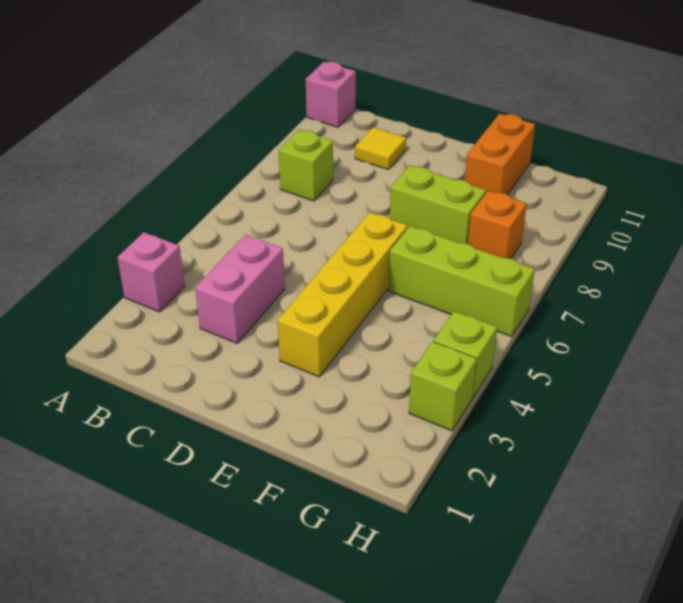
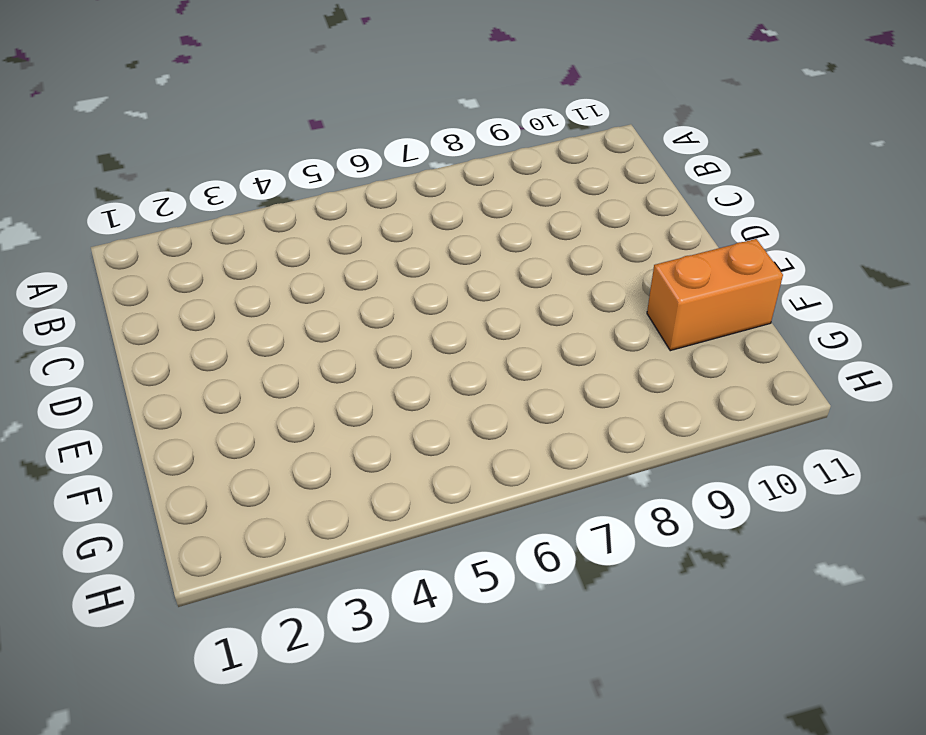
none -> pink brick A3 level 1
none -> pink brick A11 level 1
none -> lime brick B8 level 1

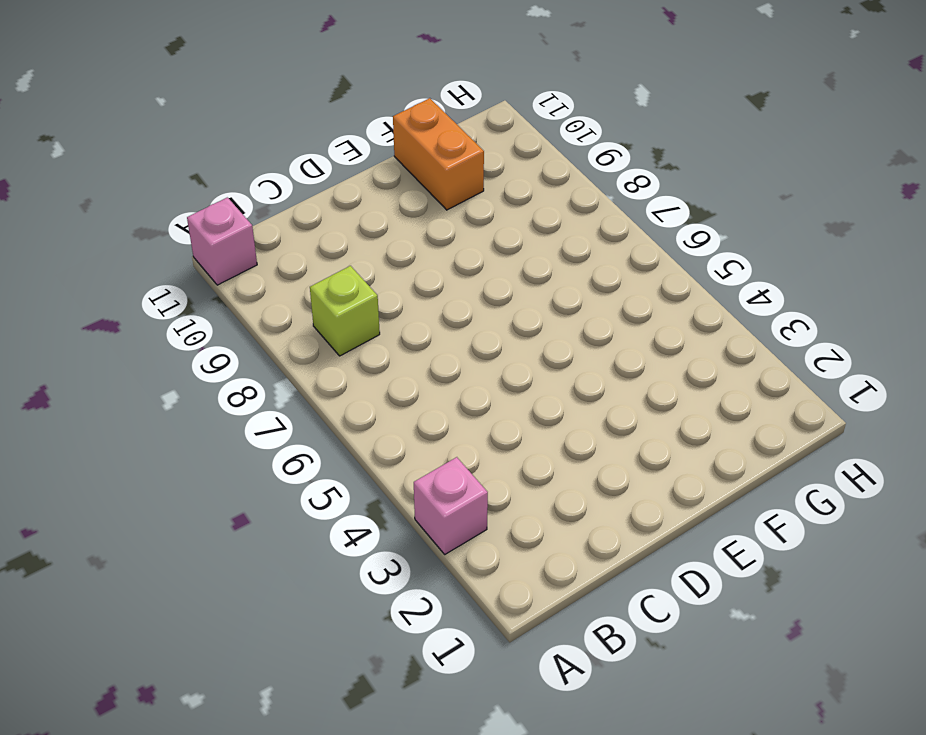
none -> pink brick C3:C4 level 1
none -> yellow tile C10 level 1
none -> yellow brick E3:E6 level 1

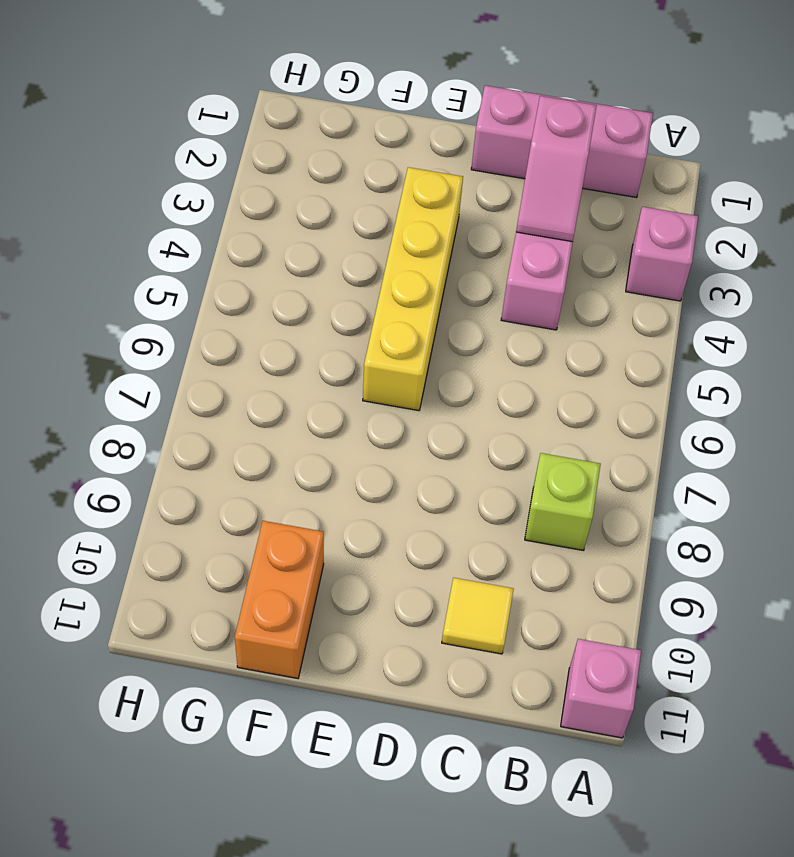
pink brick B1:D1 level 1 -> none
pink slope C2:C3 level 2 top 2 -> none
none -> lime brick E8:F8 level 1
none -> lime brick F6:H6 level 1
none -> orange brick G8 level 1

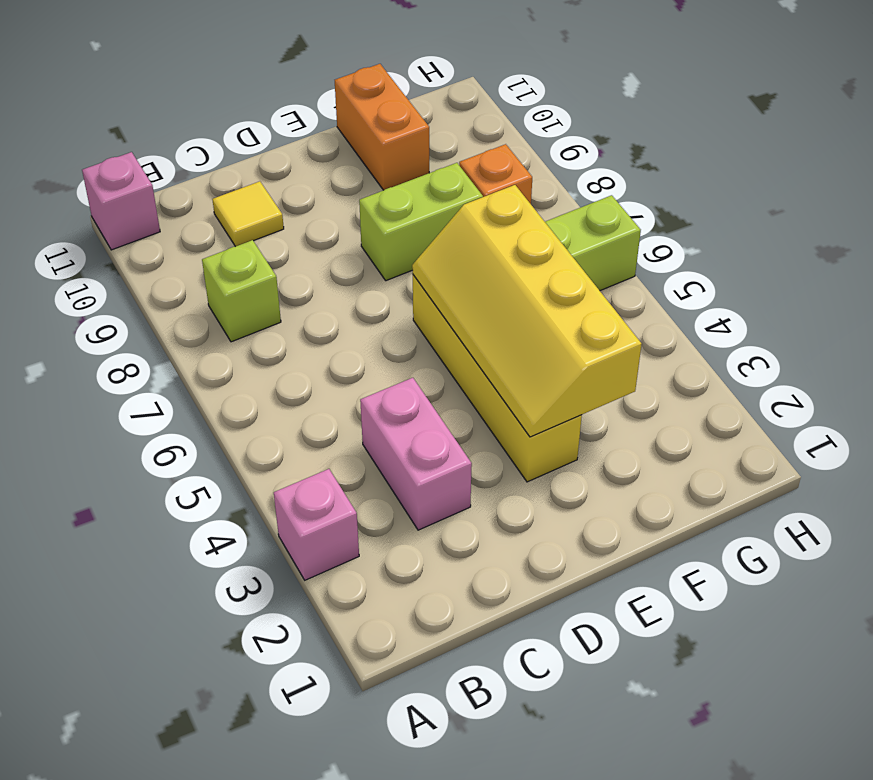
yellow slope E3:F6 level 2 top F -> none
none -> lime brick H3 level 1
none -> lime brick H4 level 1

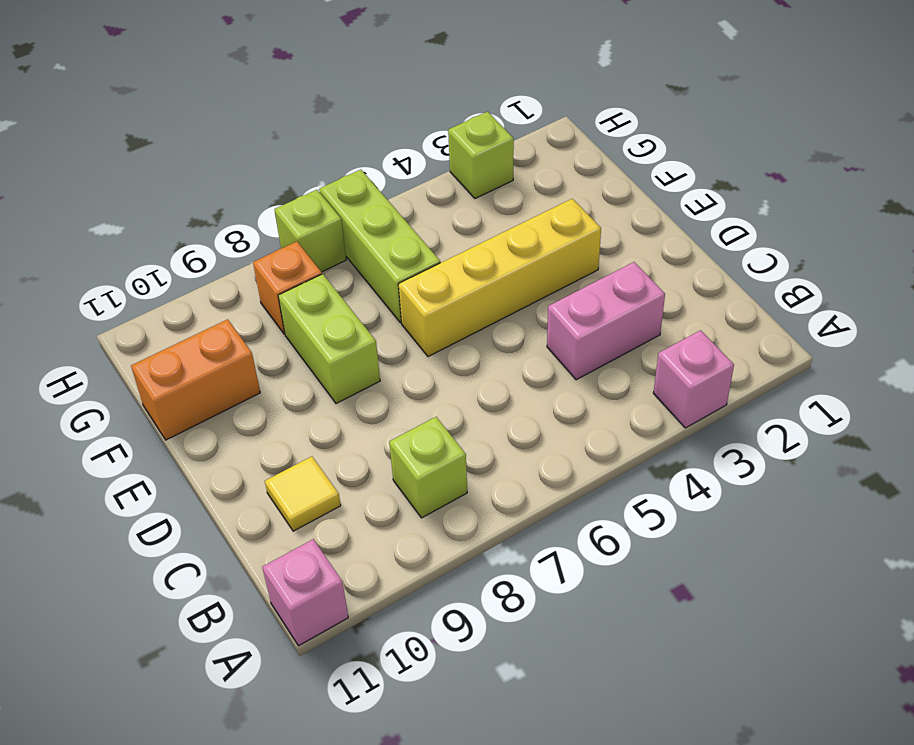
lime brick H7 level 1 -> lime brick H4 level 1

